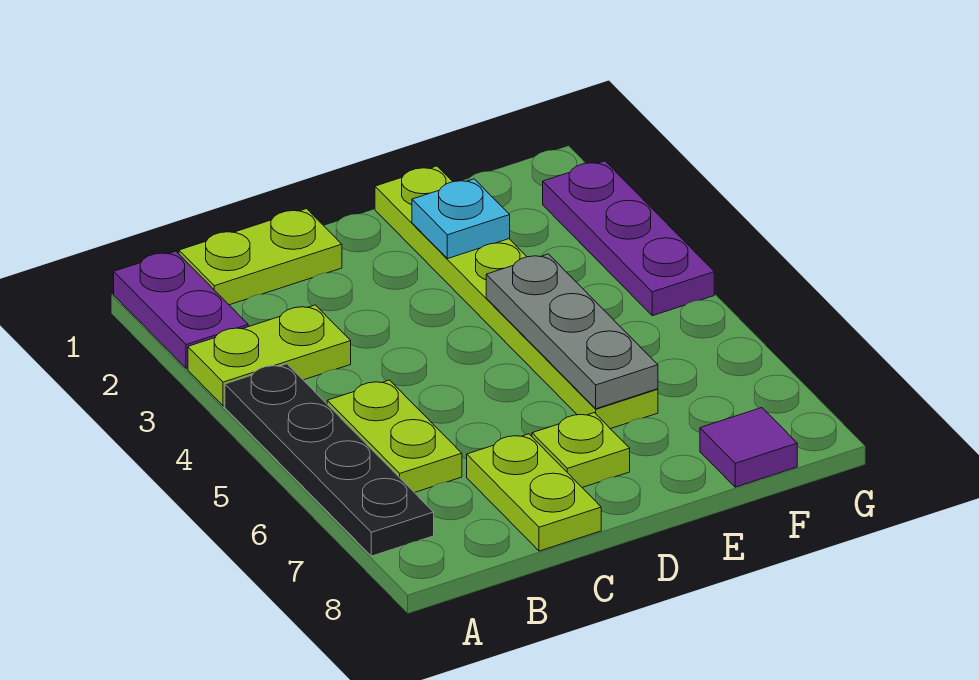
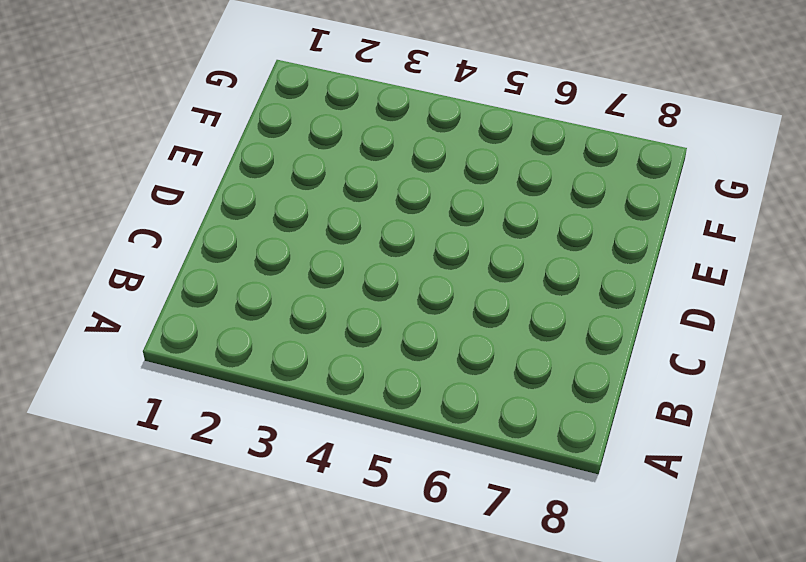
none -> purple plate A1:A2 level 1
none -> lime plate A3:B3 level 1
none -> black plate A4:A7 level 1

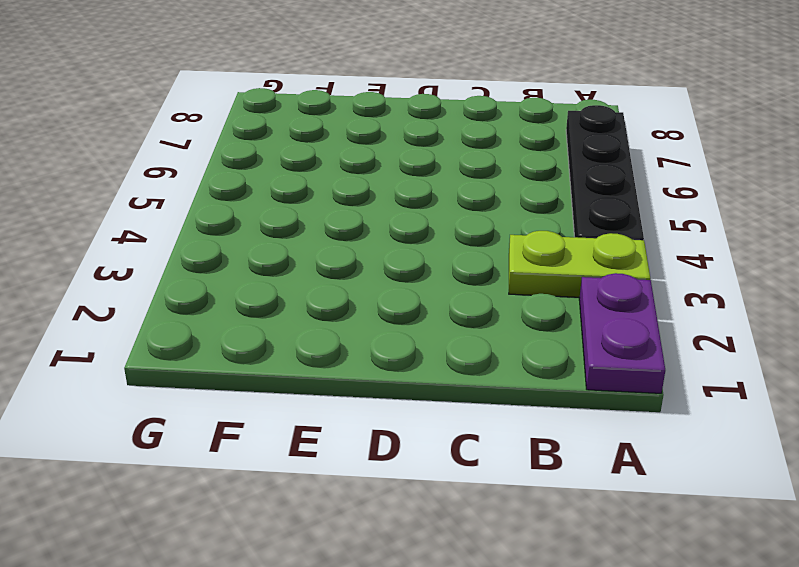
none -> lime plate B1:C1 level 1
none -> lime plate B5:B6 level 1
none -> lime plate C7:C8 level 1

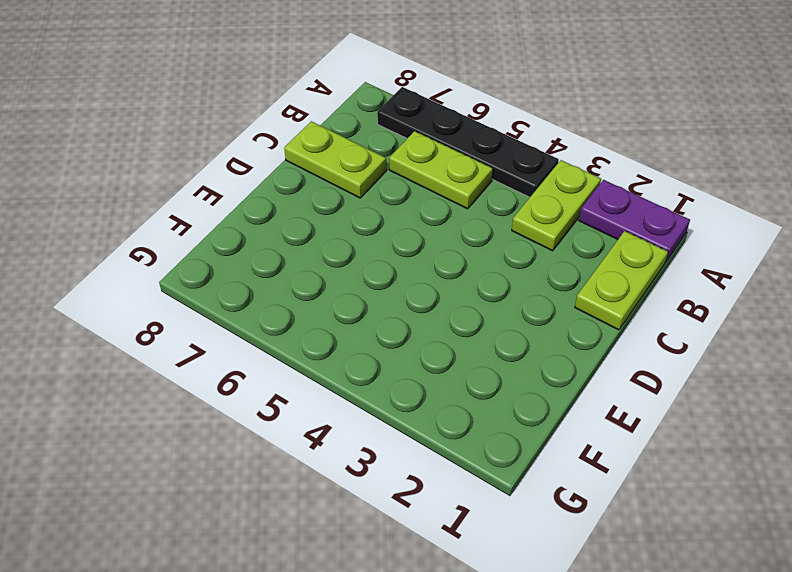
none -> lime plate D7 level 1
none -> lime plate E1:E6 level 1
none -> purple tile F8 level 1

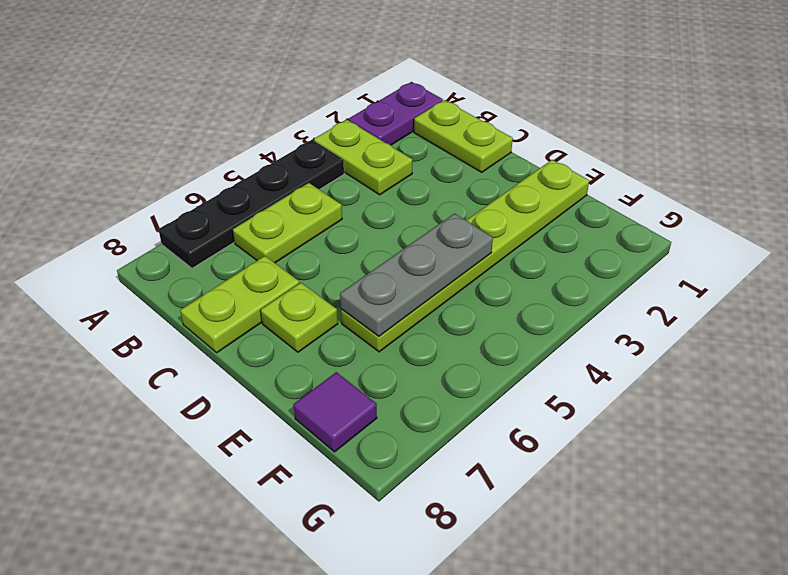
none -> purple plate G2:G4 level 1
none -> cyan plate E2 level 2

